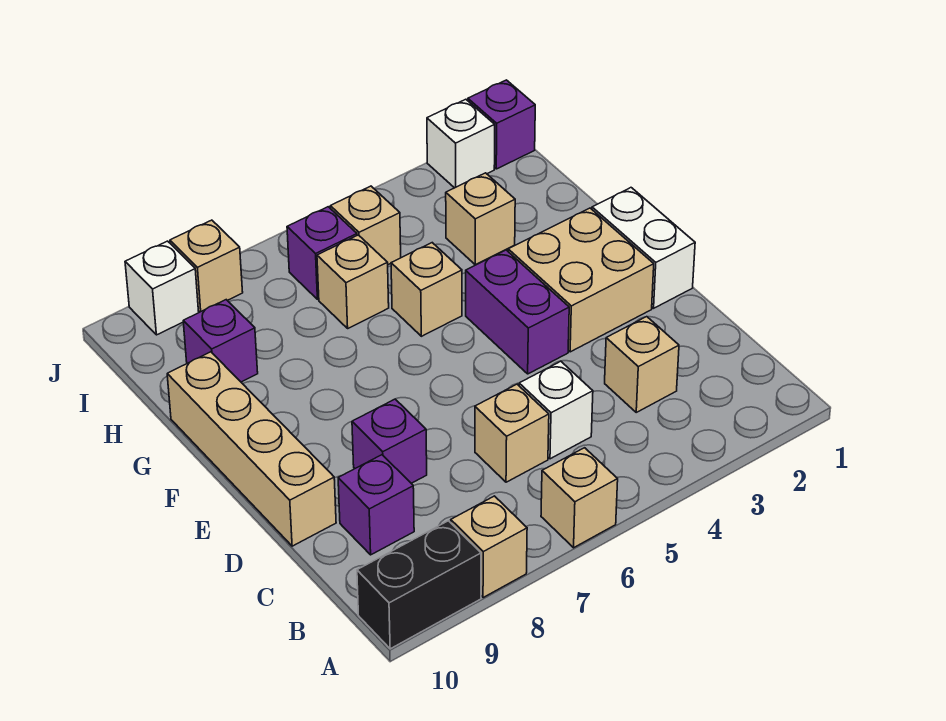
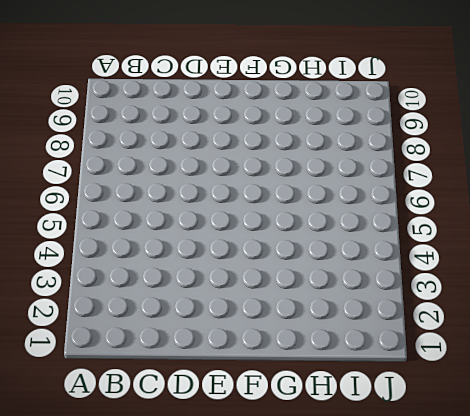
none -> tan brick A6 level 1
none -> tan brick A8 level 1
none -> black brick A9:A10 level 1

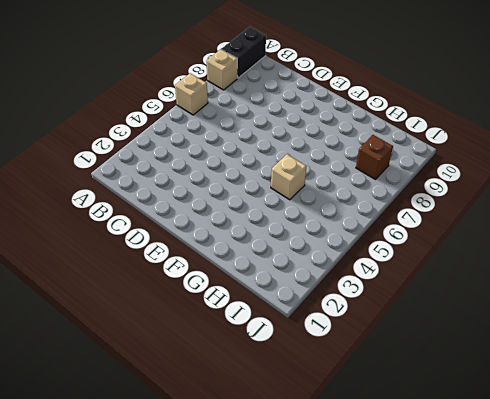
brown brick I8 level 1 -> none
none -> tan brick C3 level 1
none -> white brick C5 level 1
none -> tan brick C6 level 1

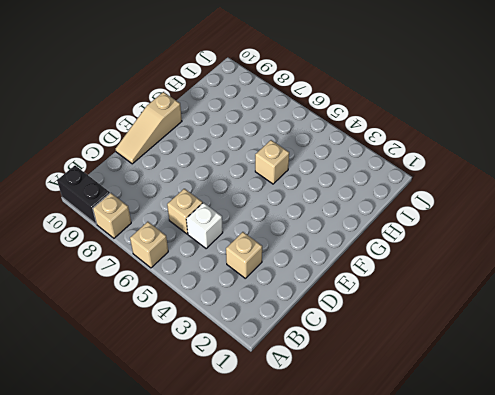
tan slope D10:F10 level 1 top F -> tan brick D10:G10 level 1
none -> purple brick C9 level 1
none -> purple brick D8 level 1
none -> white brick E1:F1 level 1

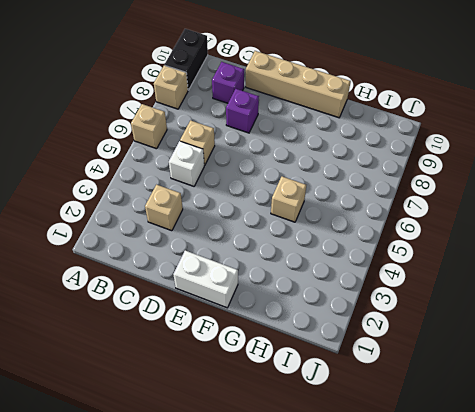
none -> tan brick E2:F3 level 1
none -> purple brick E4:F4 level 1
none -> tan brick H3 level 1

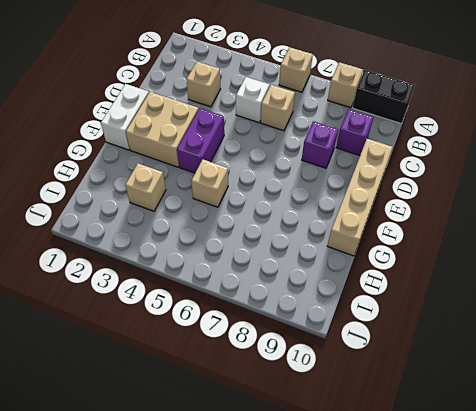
none -> tan brick H6 level 1
none -> purple brick H9 level 1
none -> tan brick I5 level 1

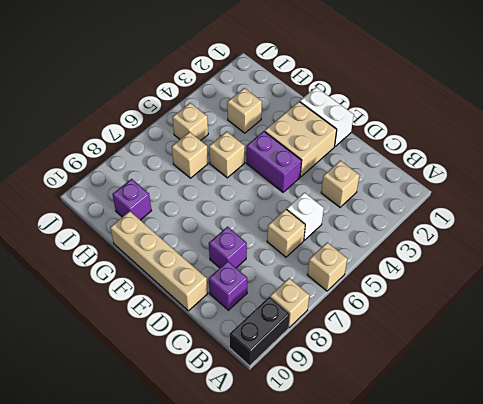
none -> purple brick I6 level 1
none -> purple brick J1 level 1
none -> white brick J2 level 1

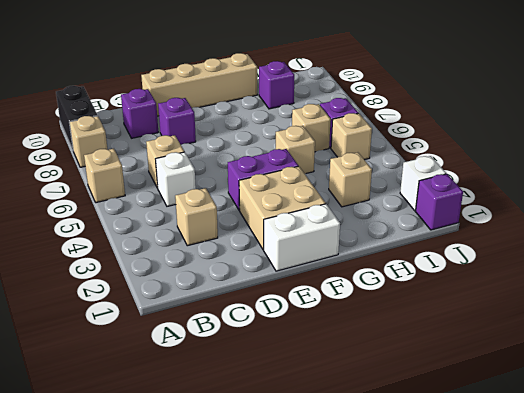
none -> tan brick J8 level 1
none -> white brick J9 level 1

